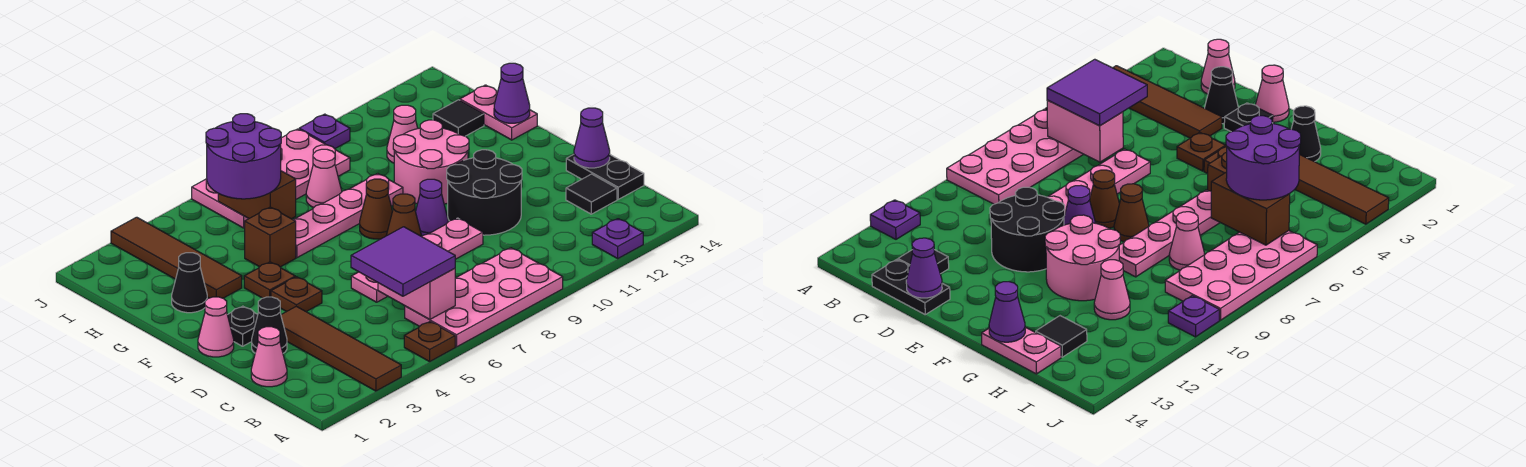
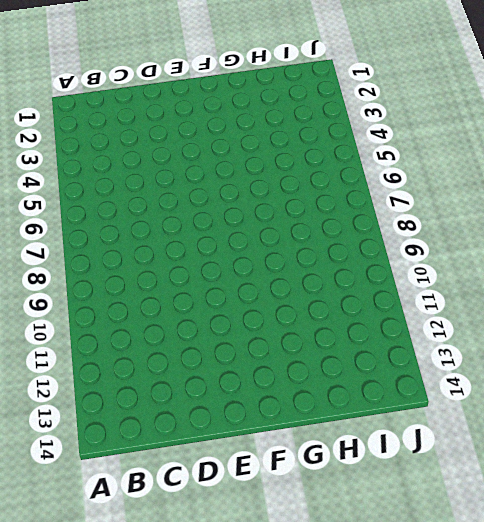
none -> brown tile A3:D3 level 1
none -> brown plate A5 level 1
none -> pink plate A6:B9 level 1
none -> purple plate A12 level 1

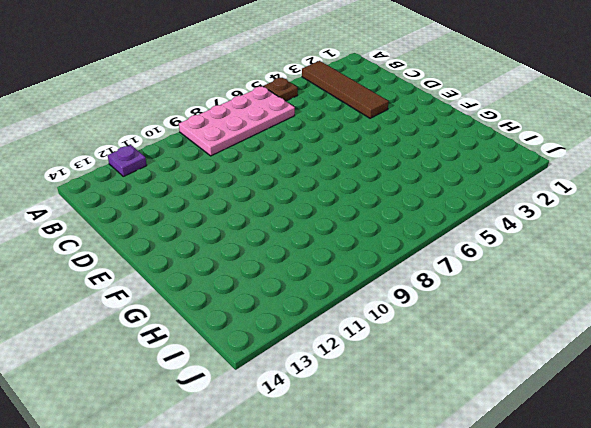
none -> pink cone C1 level 1
none -> black tile C13 level 1
none -> black plate C14:D14 level 1
none -> black cone D2 level 1

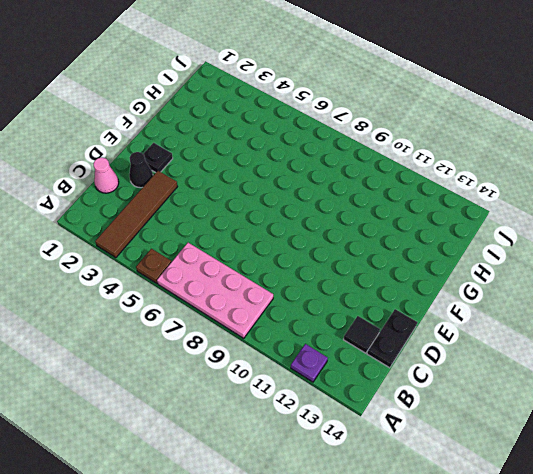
none -> pink plate D6:D9 level 1
none -> black round brick D10:E11 level 1
none -> pink cone E1 level 1
none -> brown plate E4 level 1

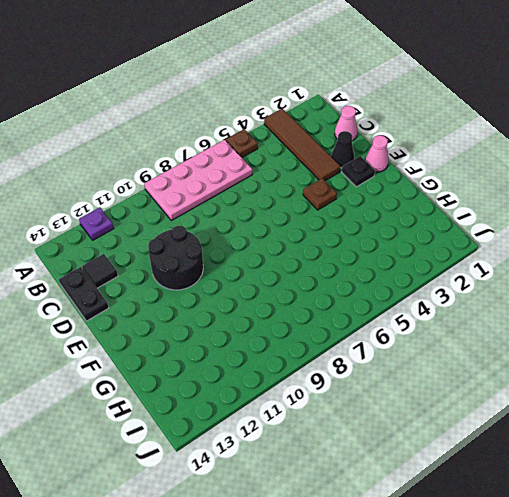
none -> pink plate D6:D9 level 1
none -> brown cone E8 level 1
none -> purple cone E9 level 1
none -> brown plate F4 level 1

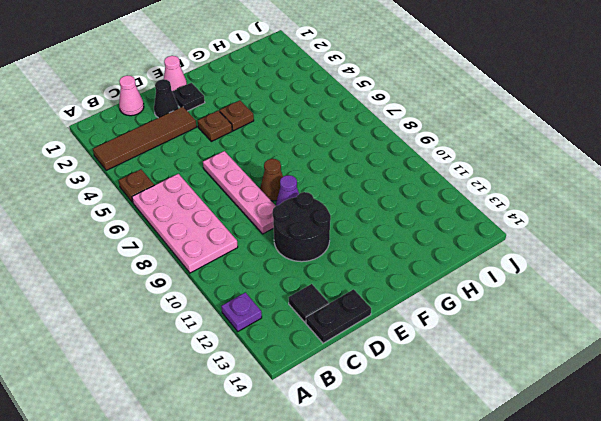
none -> brown cone F8 level 1
none -> pink round brick F10:G11 level 1
none -> black cone G2 level 1
none -> brown tile G3:J3 level 1

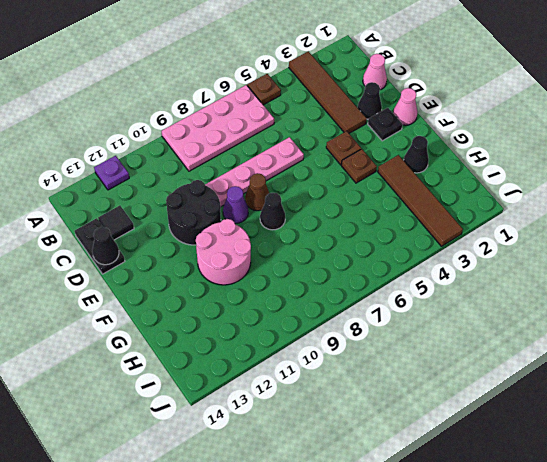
black cone D14 level 2 -> purple cone D14 level 2
black cone F8 level 1 -> brown cone F8 level 1
none -> brown brick G5 level 1
none -> pink plate G6:G9 level 1
none -> pink plate G14:H14 level 1
none -> pink cone H8 level 1

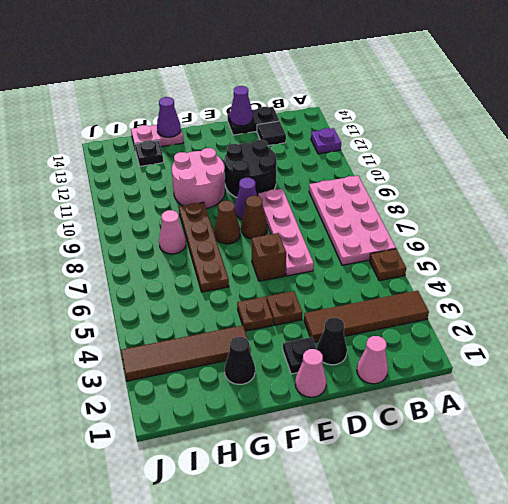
brown brick E6 level 1 -> brown brick G5 level 1
brown plate G6:G9 level 1 -> pink plate G6:G9 level 1
black plate H13 level 1 -> black tile H13 level 1
none -> pink cone H11 level 1
none -> pink plate I6:J9 level 1
none -> purple plate J10 level 1
none -> pink brick B6:C6 level 2

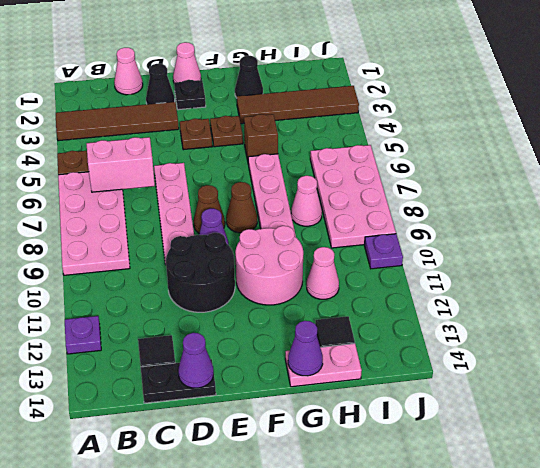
none -> brown brick H6:I6 level 2
none -> purple tile B5:C6 level 3
none -> purple round brick H5:I6 level 3

